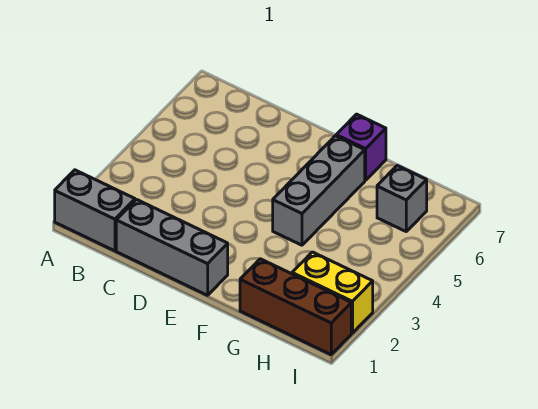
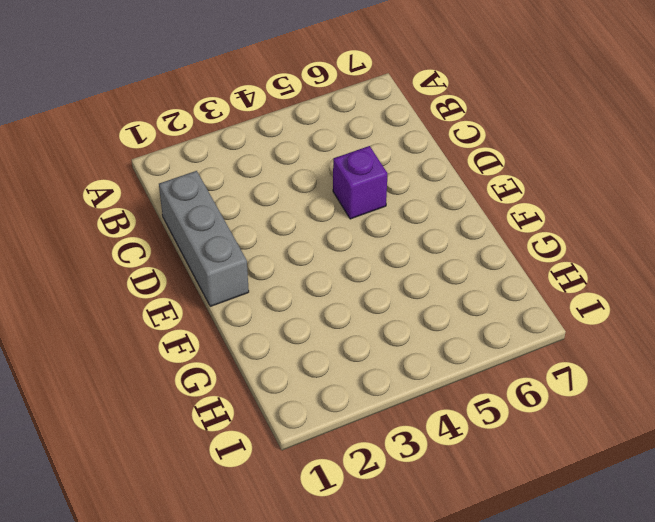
purple brick D5 level 1 -> purple brick F7 level 1
none -> grey brick A1:B1 level 1
none -> grey brick F4:F6 level 1

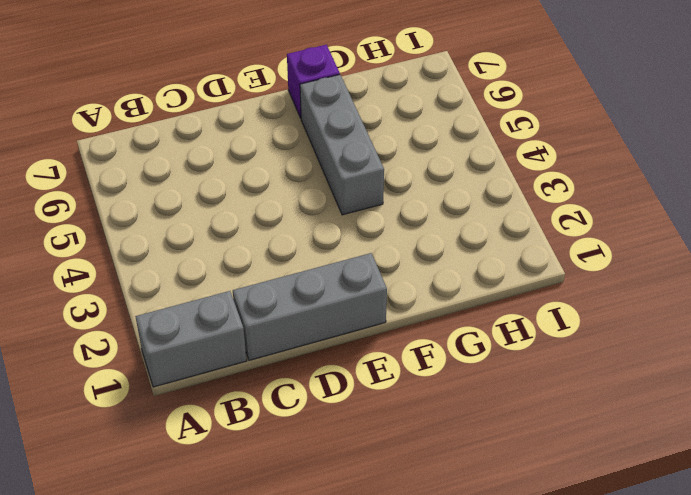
none -> brown brick G1:I1 level 1
none -> yellow brick H2:I2 level 1

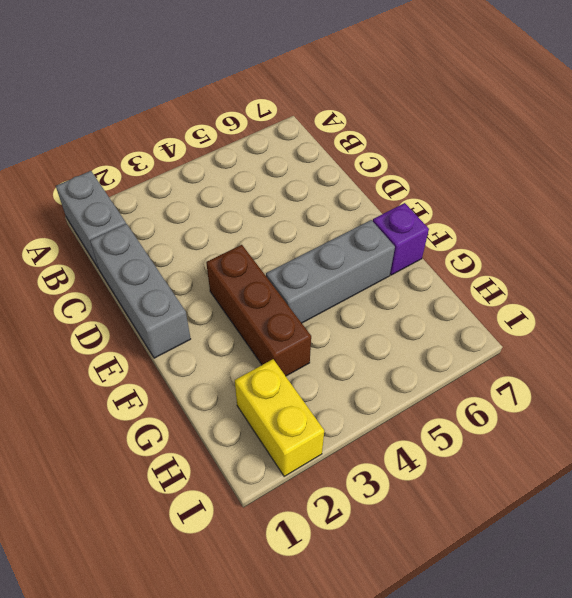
brown brick E3:G3 level 1 -> brown brick G1:I1 level 1
none -> grey brick H6 level 1

